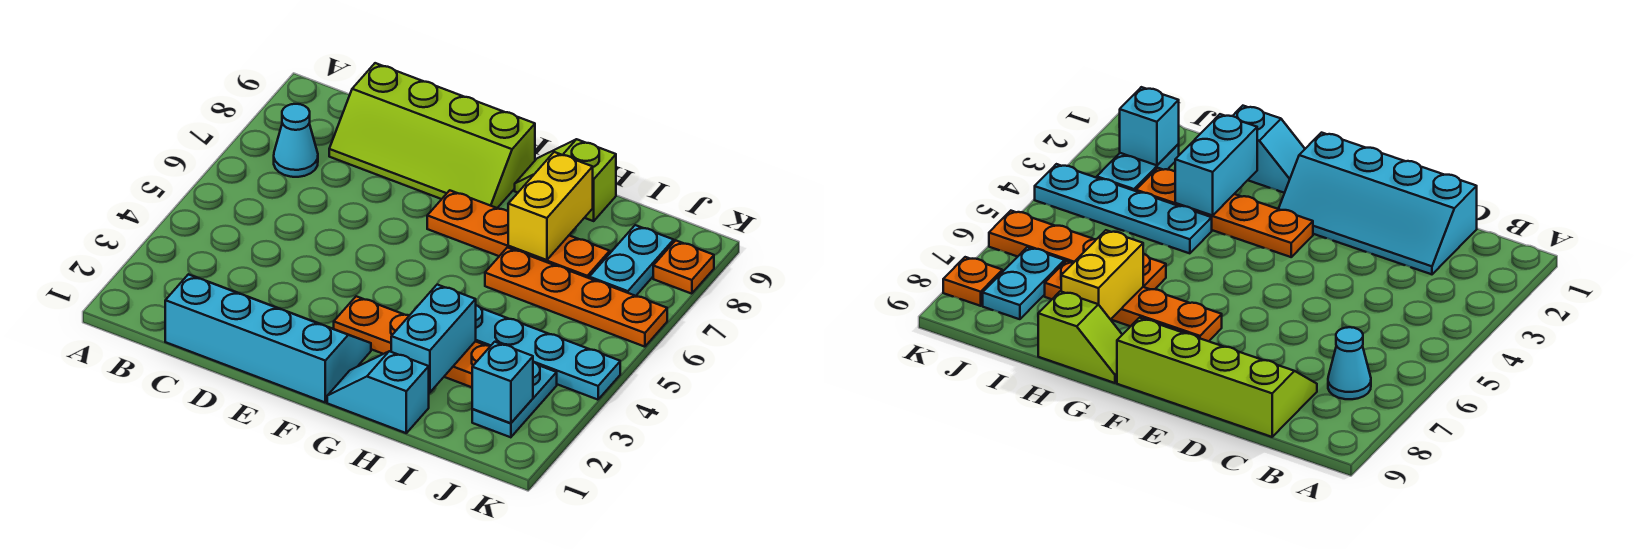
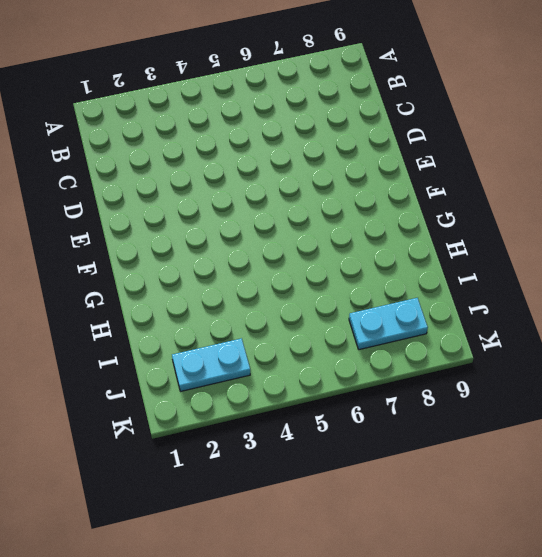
none -> cyan cone B7 level 1
none -> cyan slope C1:F2 level 1 top 1
none -> lime slope C8:F9 level 1 top 9

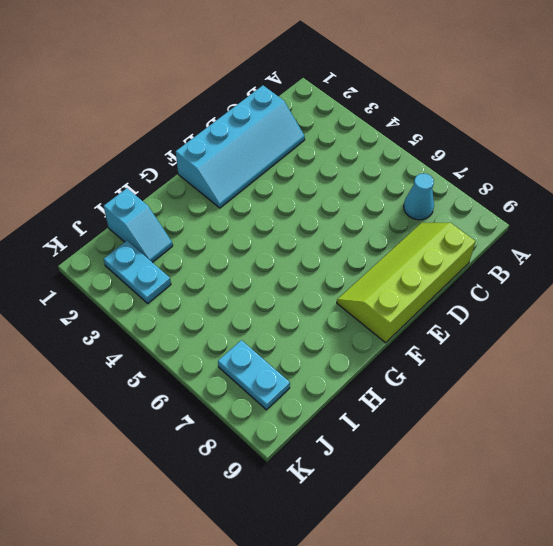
cyan slope I1:I2 level 1 top 1 -> cyan slope G1:H1 level 1 top H
none -> orange plate F3:I3 level 1
none -> orange plate F7:I7 level 1
none -> lime slope G9:H9 level 1 top H

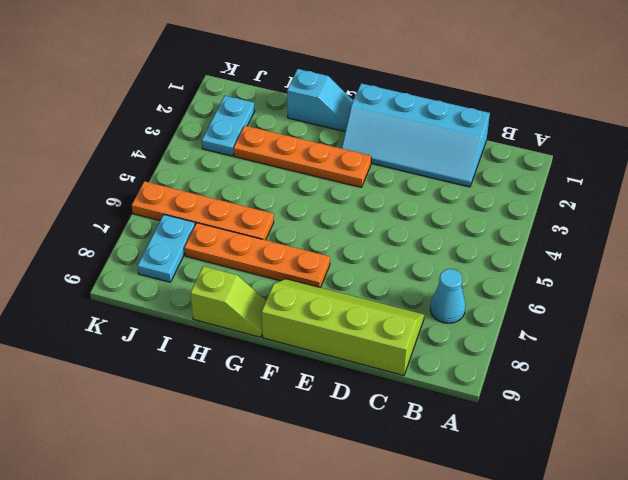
none -> cyan plate H4:K4 level 1
none -> orange plate K8 level 1
none -> cyan brick H2:H3 level 2

